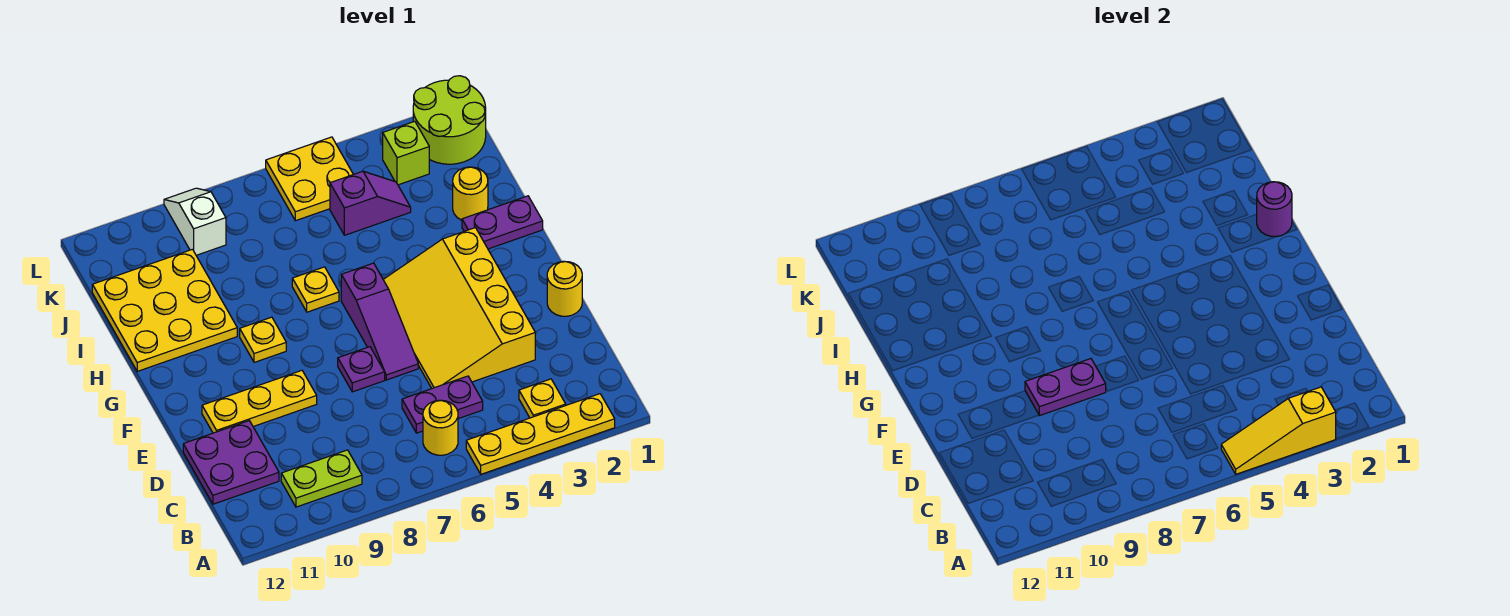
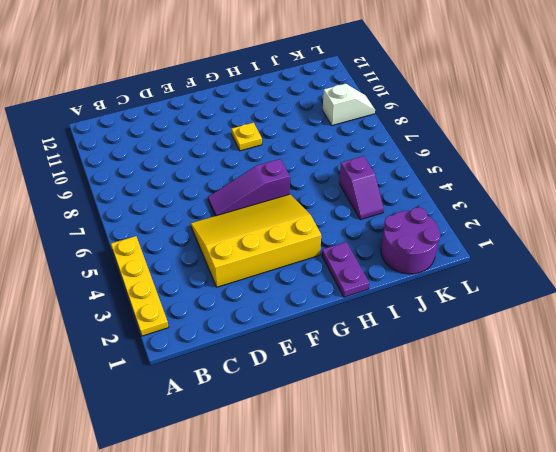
purple round brick J1:K2 level 1 -> lime round brick K1:L2 level 1
none -> yellow plate B3 level 1
none -> yellow round brick B6 level 1
none -> lime plate B9:B10 level 1

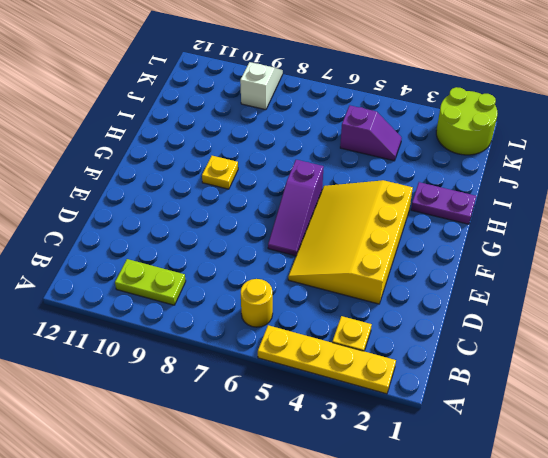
none -> purple plate C5:C6 level 1
none -> purple plate C11:D12 level 1
none -> yellow round brick E1 level 1

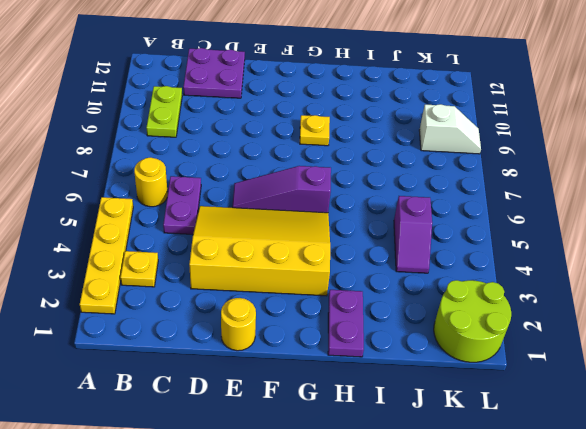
none -> purple plate E7 level 1
none -> yellow plate E9:E11 level 1
none -> yellow plate H7 level 1

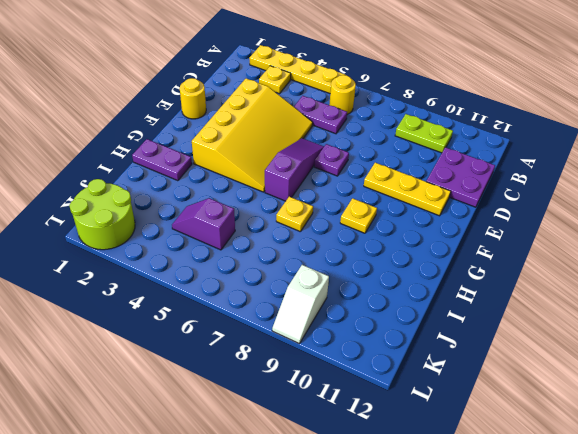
none -> yellow plate H10:J12 level 1
none -> yellow round brick I2 level 1
none -> lime brick K3 level 1

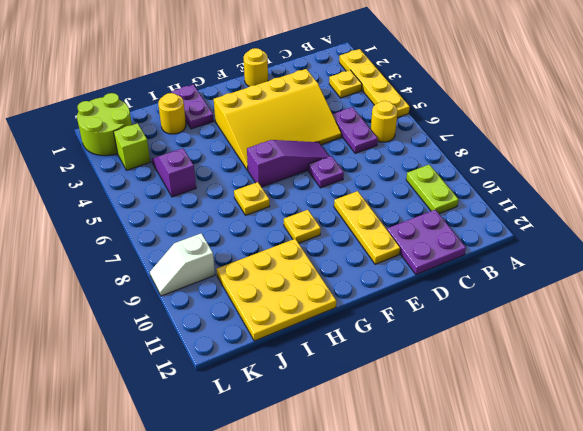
none -> yellow plate K5:L6 level 1
none -> yellow slope A3:A5 level 2 top 3
none -> purple plate E8:E9 level 2

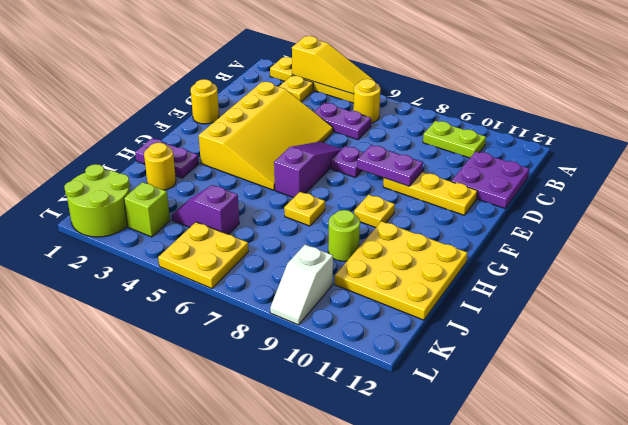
lime round brick I9 level 1 -> none
none -> purple round brick H1 level 2

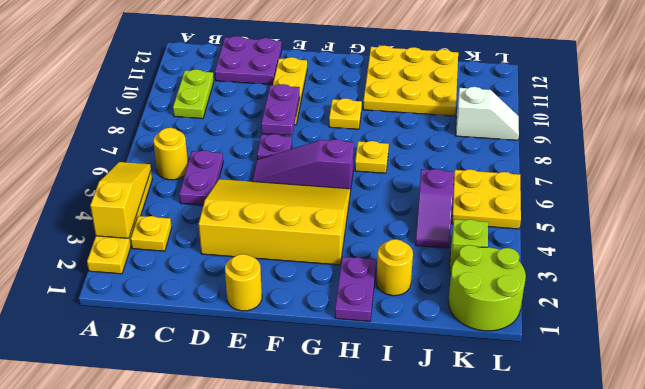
none -> purple round brick H1 level 2

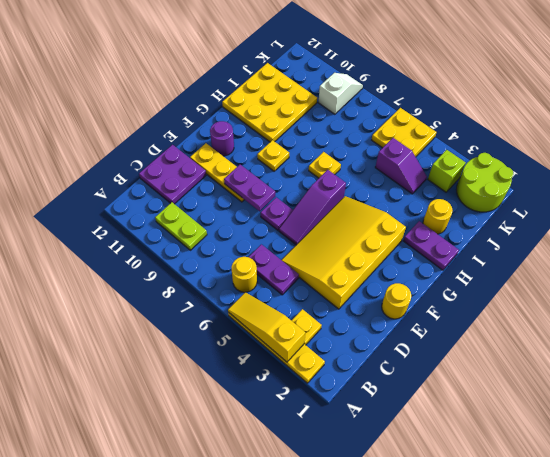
purple round brick F11 level 1 -> purple round brick H1 level 2

